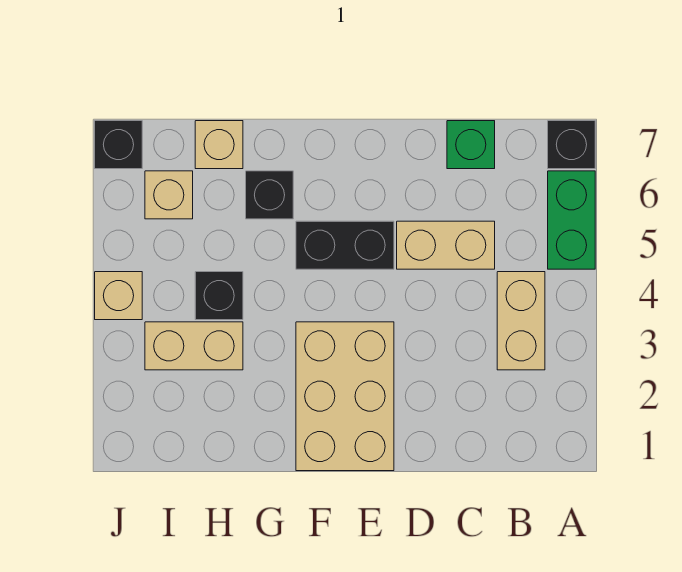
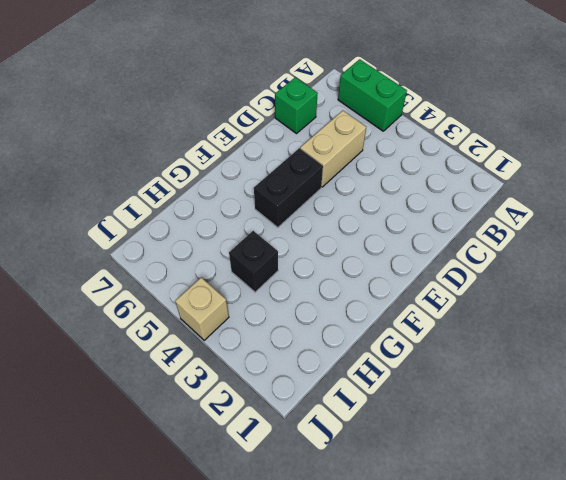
none -> black brick A7 level 1
none -> tan brick B3:B4 level 1
none -> tan brick E1:F3 level 1

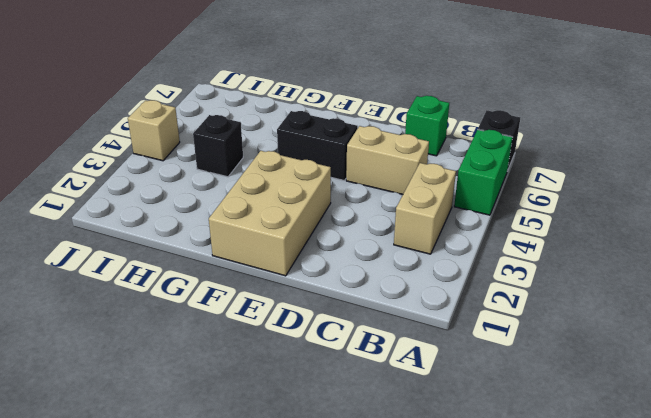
none -> black brick G6 level 1
none -> tan brick H3:I3 level 1
none -> tan brick H7 level 1

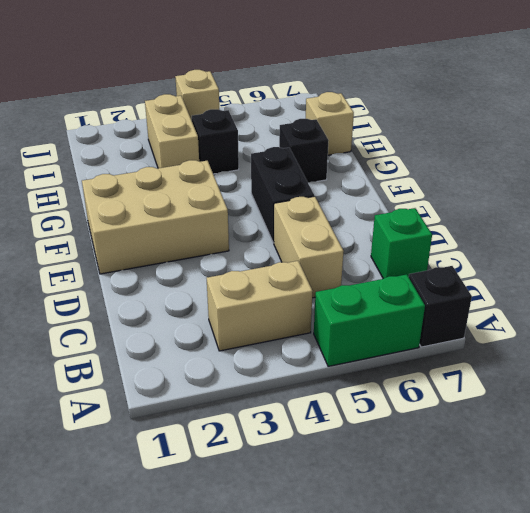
none -> tan brick I6 level 1
none -> black brick J7 level 1

